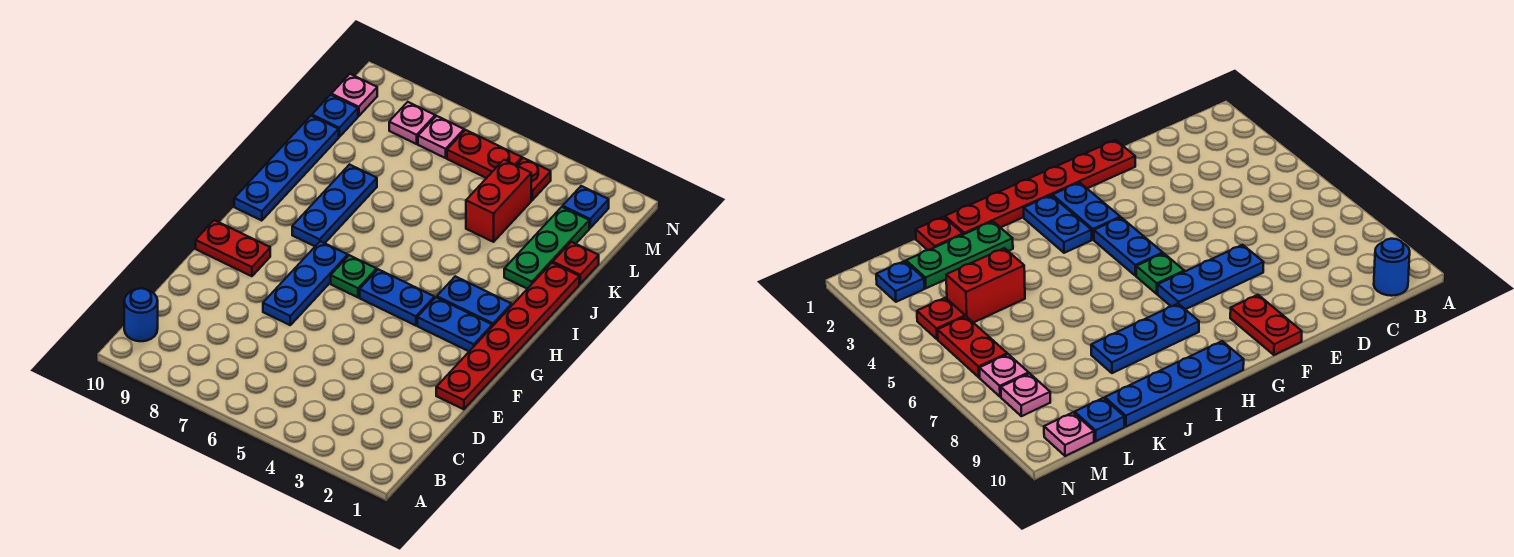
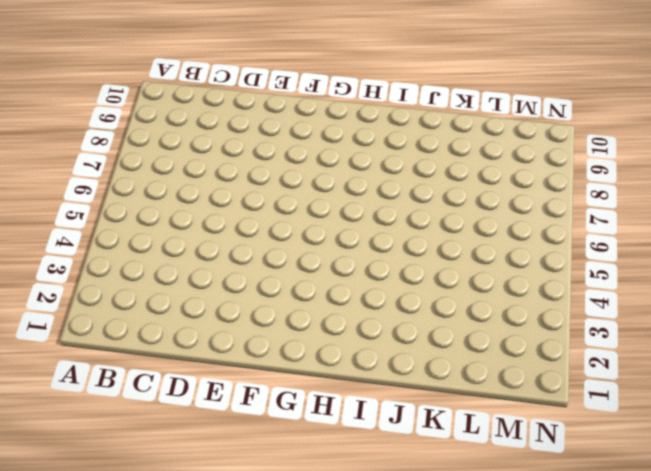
none -> blue round brick B10 level 1
none -> red plate E1:J1 level 1
none -> blue plate E7:G7 level 1

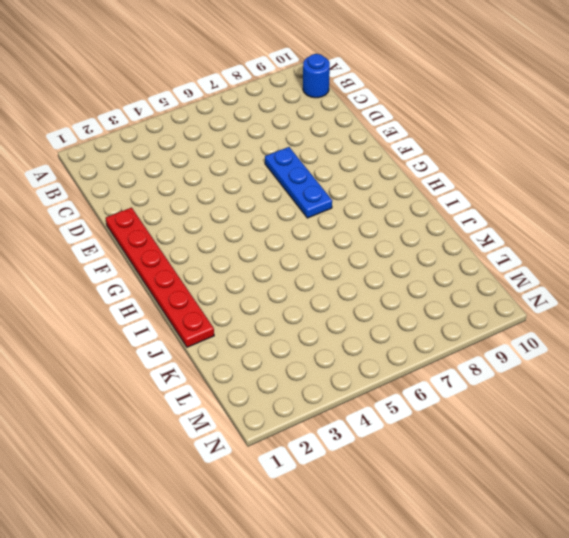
none -> red plate F9:F10 level 1
none -> blue plate G2:G3 level 1
none -> blue plate G4:G5 level 1

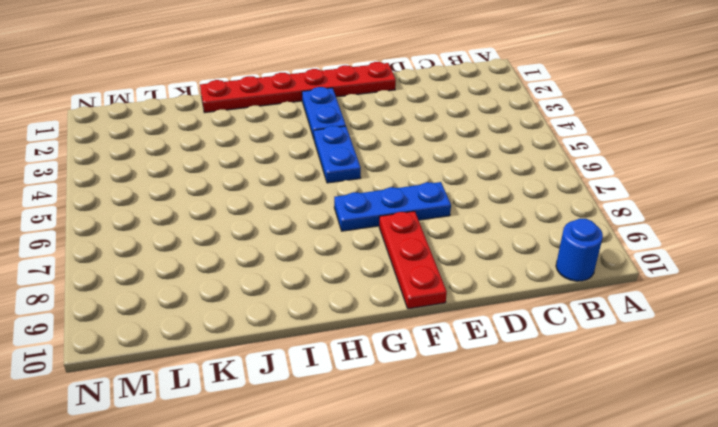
red plate F8:F10 level 1 -> red plate F9:F10 level 1
none -> green plate G6 level 1
none -> blue plate H2:H3 level 1
none -> blue plate H8:J8 level 1

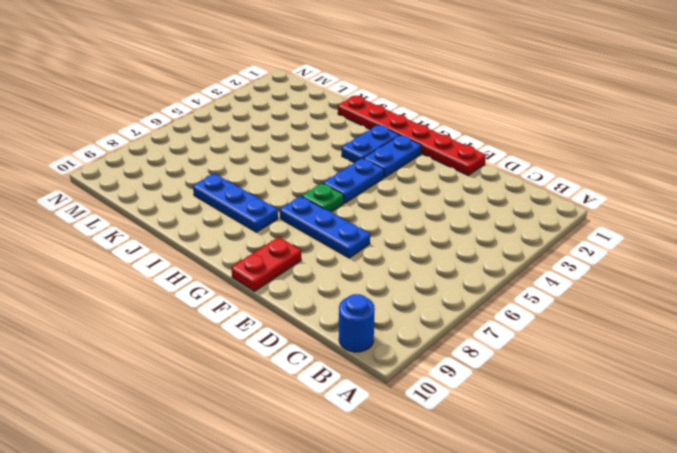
none -> blue plate H10:K10 level 1
none -> green plate J2:L2 level 1
none -> red plate K1 level 1

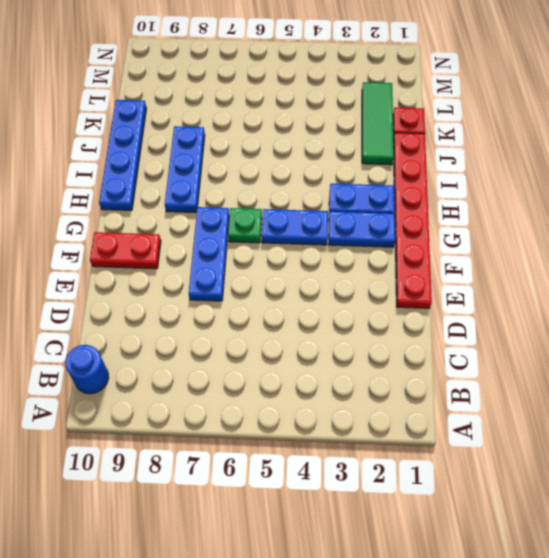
green tile J2:L2 level 1 -> green plate J2:L2 level 1
none -> red brick K4:L4 level 1
none -> blue plate L10 level 1
none -> blue plate M2 level 1

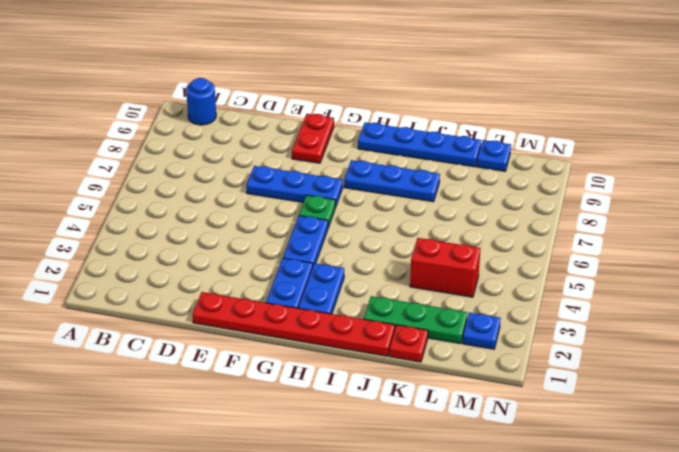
none -> red plate M4 level 1
none -> red plate M5:M6 level 1
none -> pink plate M7 level 1

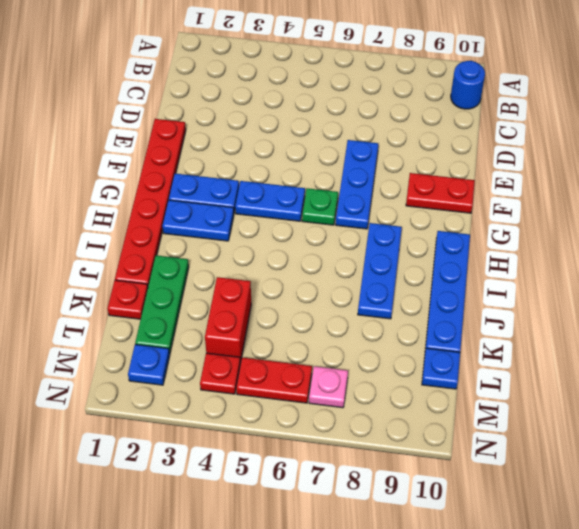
none -> pink plate M8 level 1
none -> pink plate M10 level 1

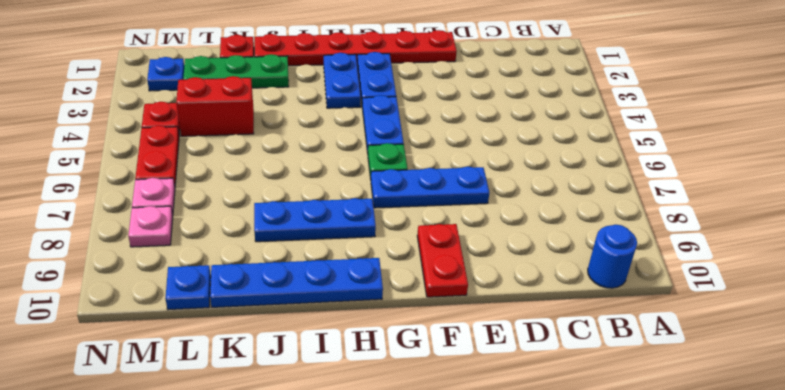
none -> pink plate M10 level 1

